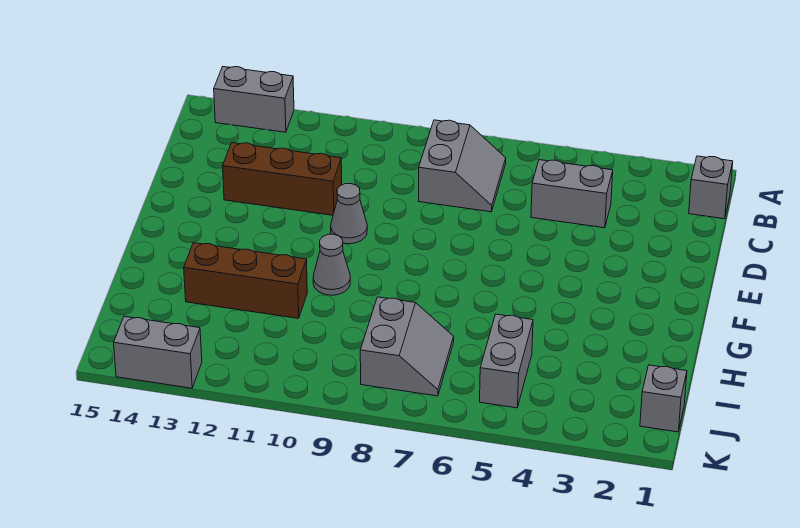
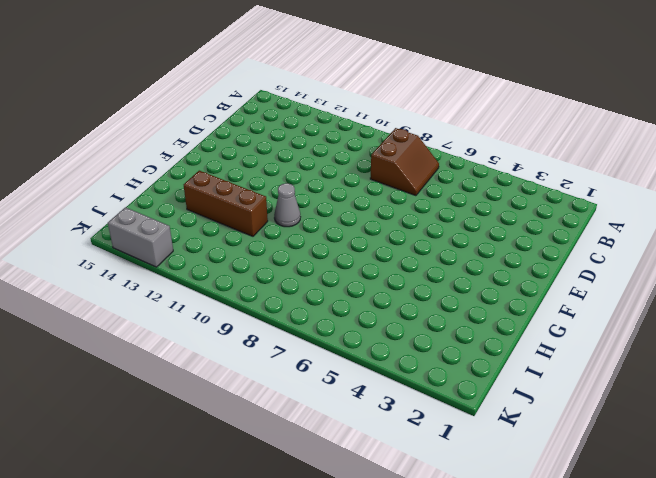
brown slope B7:C8 level 1 top 8 -> grey slope B7:C8 level 1 top 8
none -> grey brick A13:A14 level 1
none -> grey brick B1 level 1
none -> grey brick C4:C5 level 1

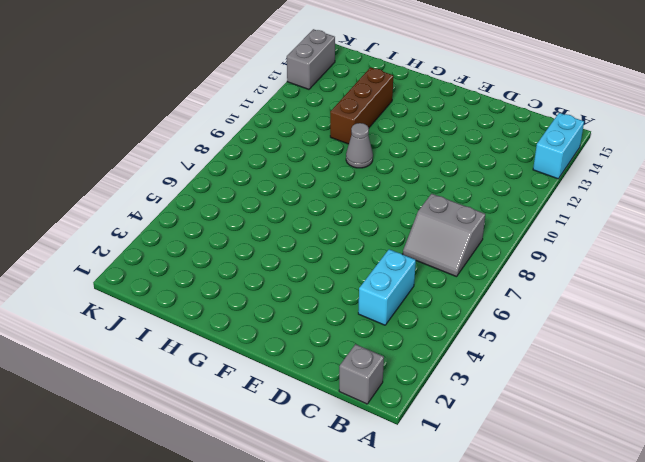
cyan brick A13:A14 level 1 -> grey brick A13:A14 level 1
cyan brick C4:C5 level 1 -> grey brick C4:C5 level 1
none -> brown brick D11:D13 level 1
none -> grey cone E10 level 1
none -> grey brick I5:J5 level 1

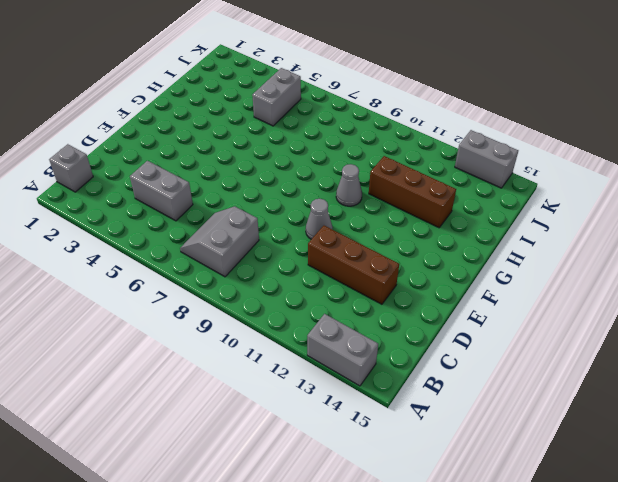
none -> grey slope I7:J8 level 1 top 8
none -> grey brick J1 level 1

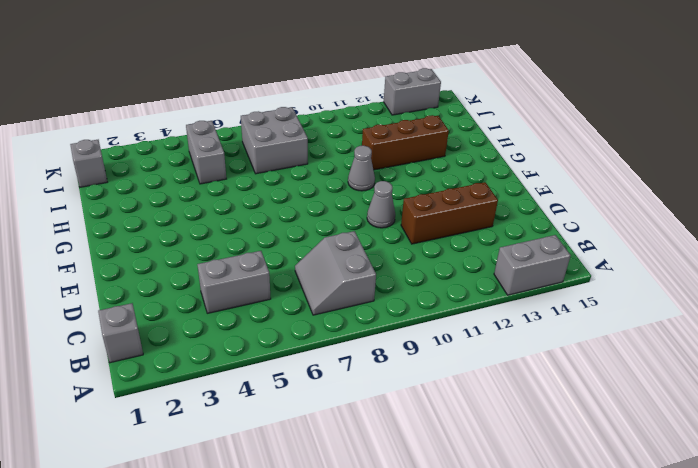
grey brick I7:J8 level 1 -> grey slope I7:J8 level 1 top 8

